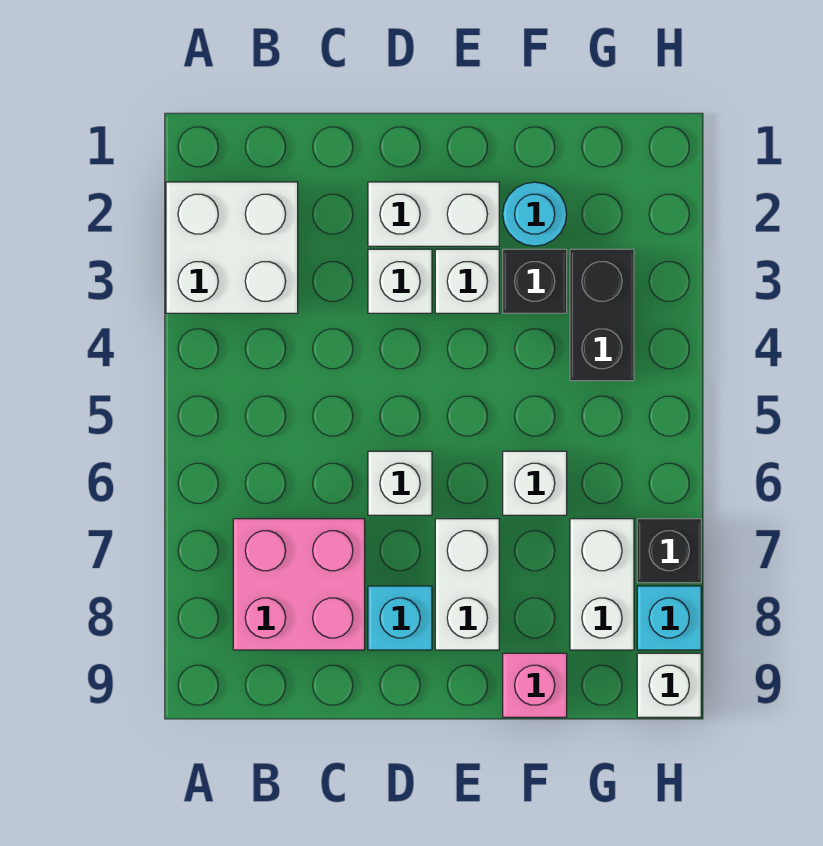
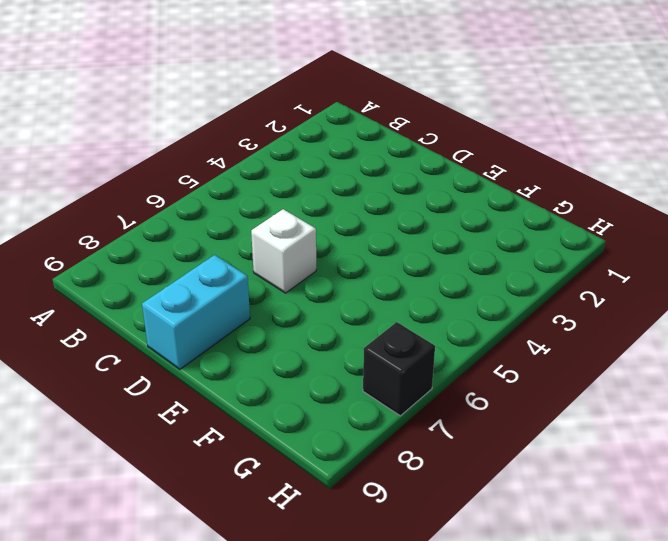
cyan brick D8:D9 level 1 -> cyan brick D8 level 1
none -> white brick A2:B3 level 1
none -> pink brick B7:C8 level 1
none -> white brick D2:E2 level 1

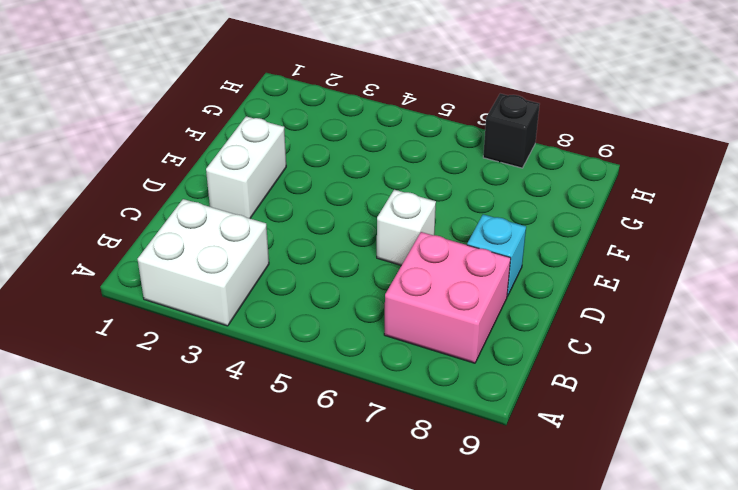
none -> white brick D3 level 1
none -> white brick E3 level 1
none -> white brick E7:E8 level 1

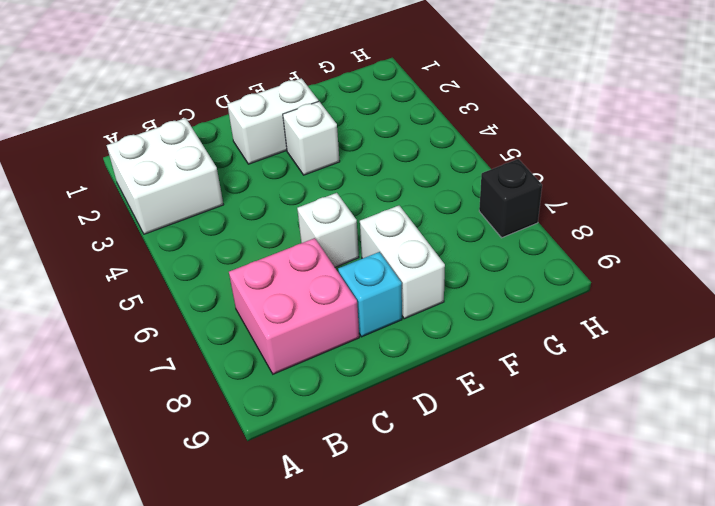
none -> white brick D3 level 1
none -> cyan round brick F2 level 1
none -> black brick F3 level 1

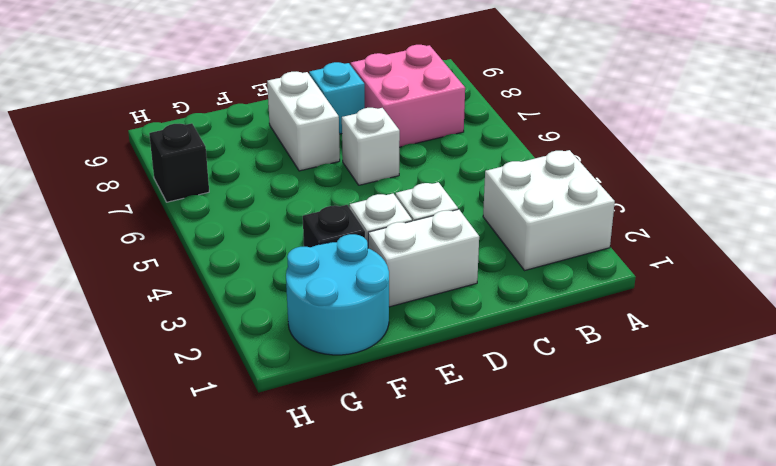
cyan round brick F1:G2 level 1 -> cyan round brick F2 level 1
none -> white brick F6 level 1
none -> pink brick F9 level 1
none -> black brick G3:G4 level 1

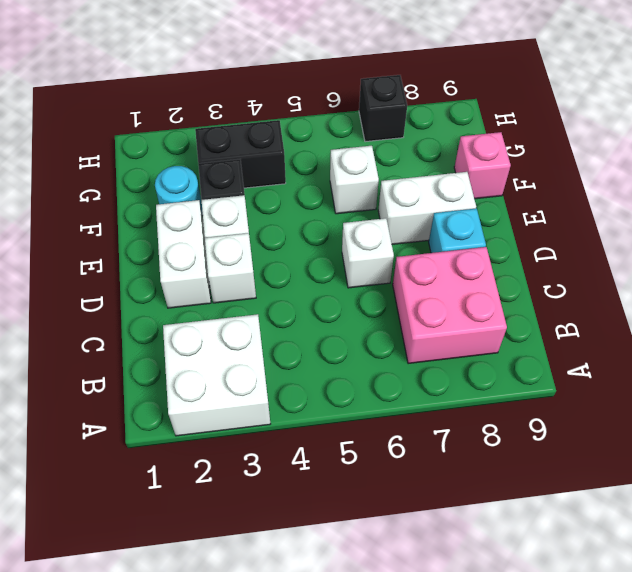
none -> white brick G7:G8 level 1
none -> cyan brick H8 level 1
none -> white brick H9 level 1

